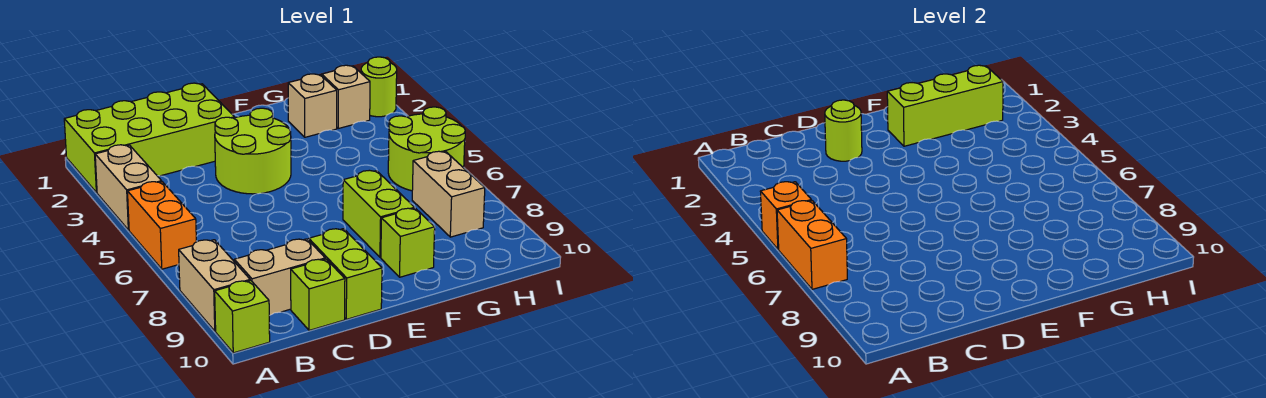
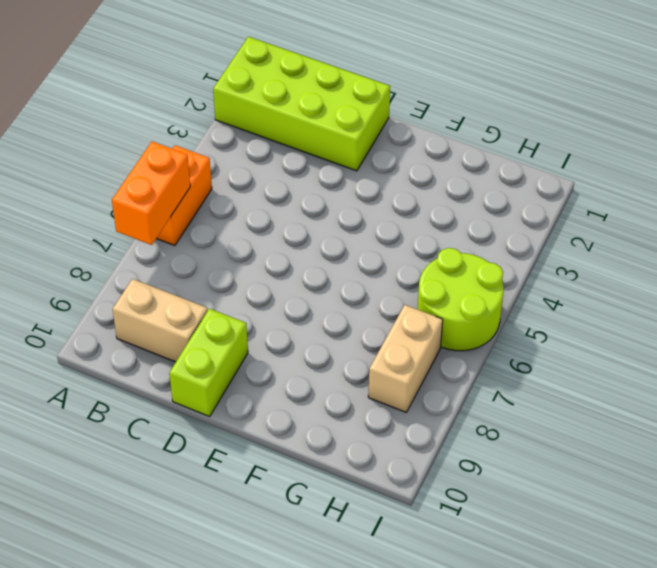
none -> tan brick A3:A4 level 1
none -> tan brick A8:A9 level 1
none -> lime brick A10 level 1

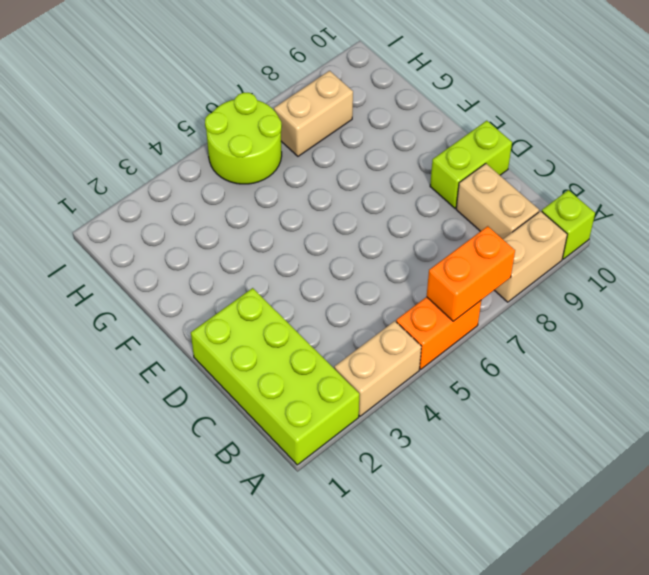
none -> lime brick C10 level 1
none -> lime round brick D3:E4 level 1
none -> lime brick F7:F8 level 1

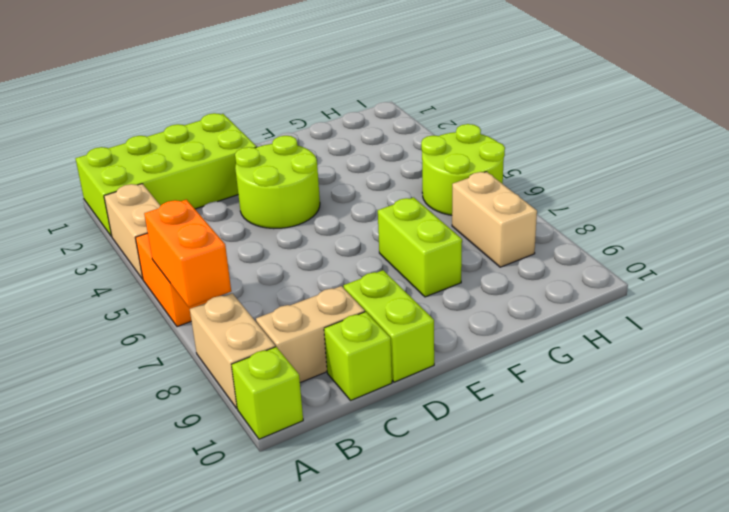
none -> lime brick F9 level 1
none -> tan brick G2 level 1
none -> tan brick H2 level 1

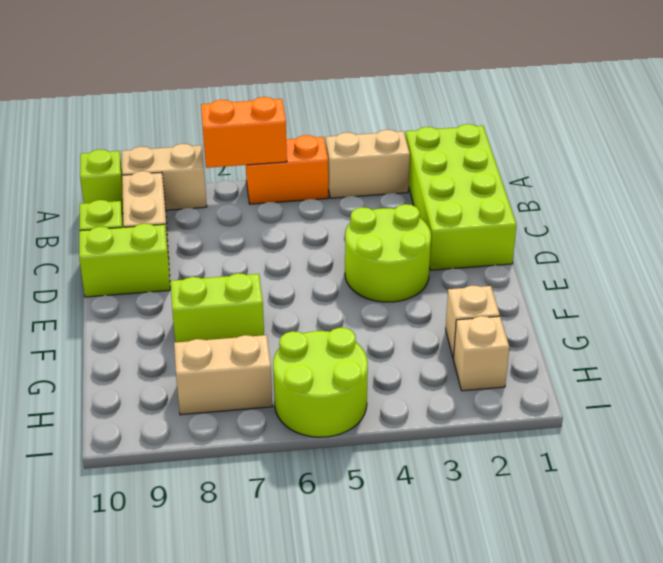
none -> lime brick F9 level 1
none -> lime round brick I2 level 1
none -> orange brick A5 level 2

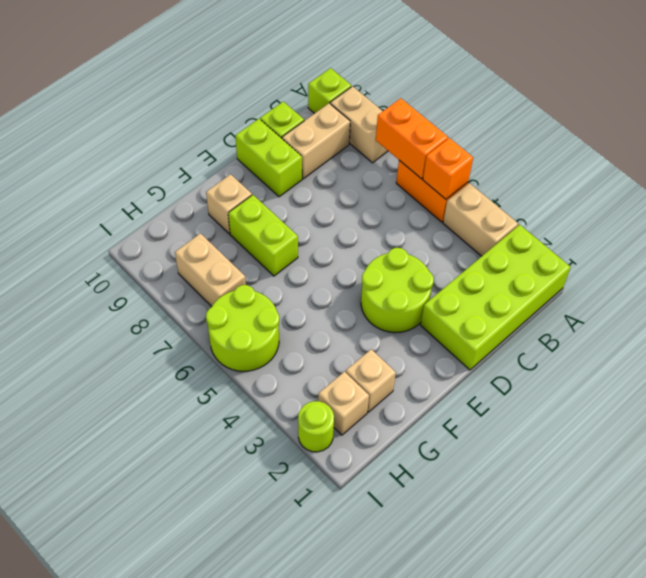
tan brick F9 level 1 -> lime brick F9 level 1
none -> lime round brick D2 level 2
none -> lime brick F2:H2 level 2

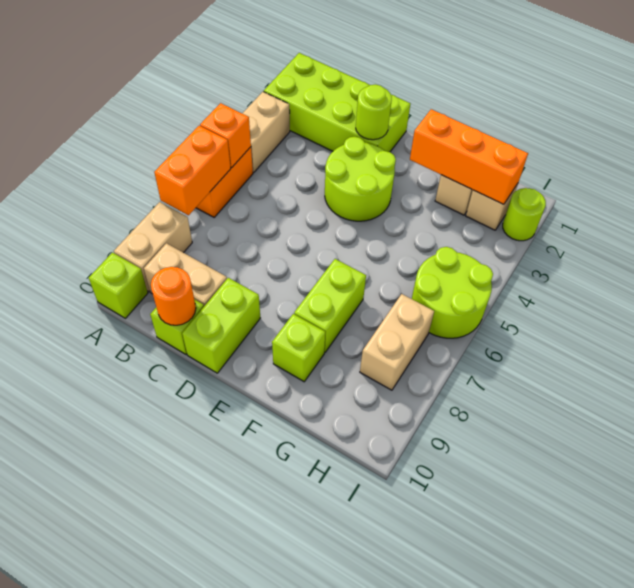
orange round brick C10 level 2 -> none
orange brick F2:H2 level 2 -> lime brick F2:H2 level 2

